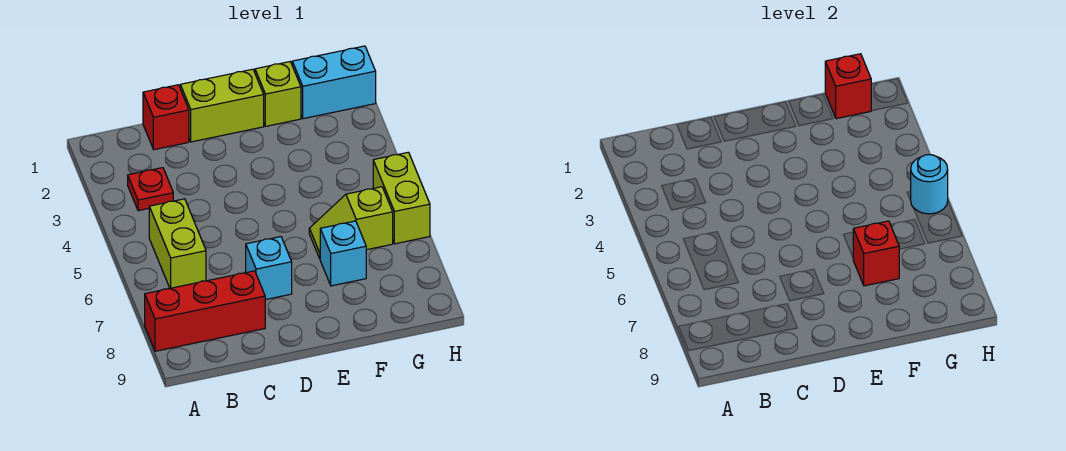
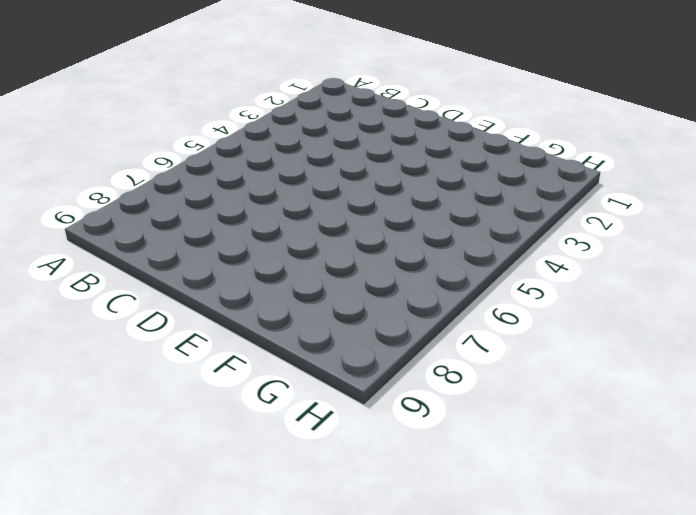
none -> red brick A8:C8 level 1
none -> red plate B3 level 1
none -> lime brick B5:B6 level 1

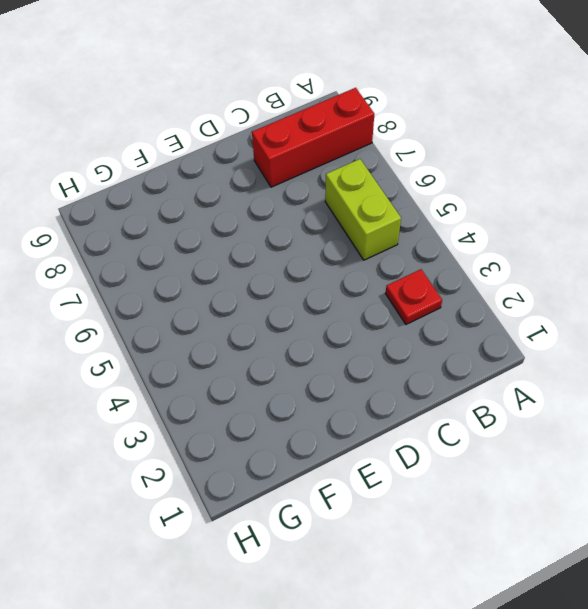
none -> red brick C1 level 1
none -> lime brick D1:E1 level 1
none -> cyan brick D7 level 1

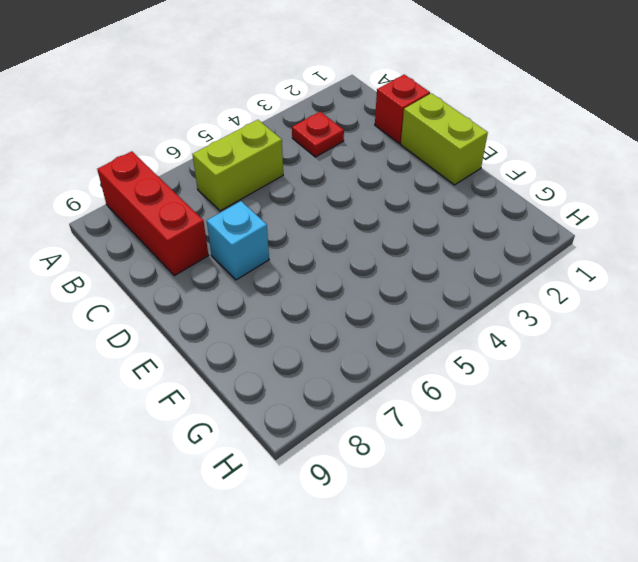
none -> lime brick F1 level 1
none -> lime slope F6:G6 level 1 top G
none -> cyan brick F7 level 1

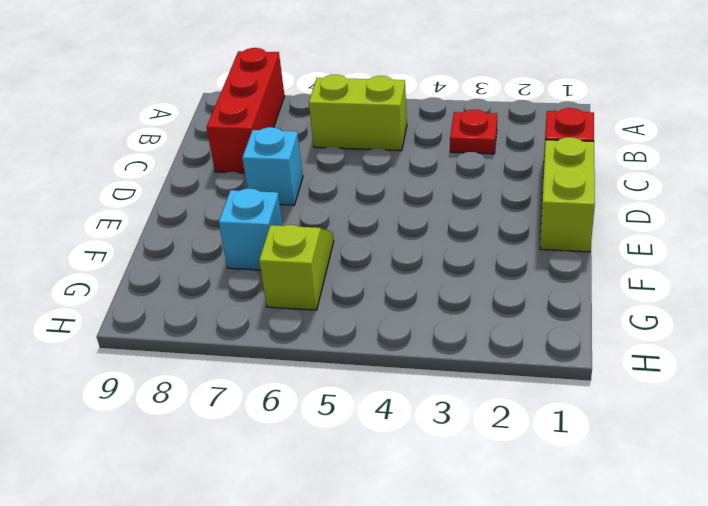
none -> lime brick F1 level 1
none -> cyan brick G1:H1 level 1
none -> lime brick H5:H6 level 1

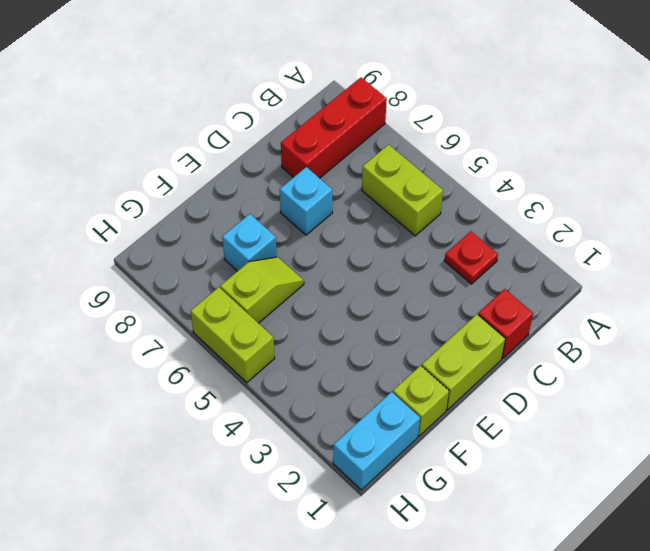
none -> red brick F7 level 2
none -> red brick G1 level 2
none -> cyan round brick H5 level 2

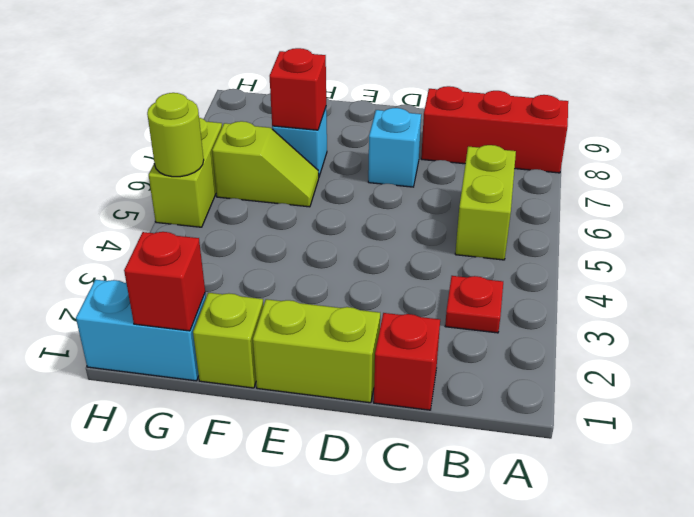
lime round brick H5 level 2 -> cyan round brick H5 level 2

